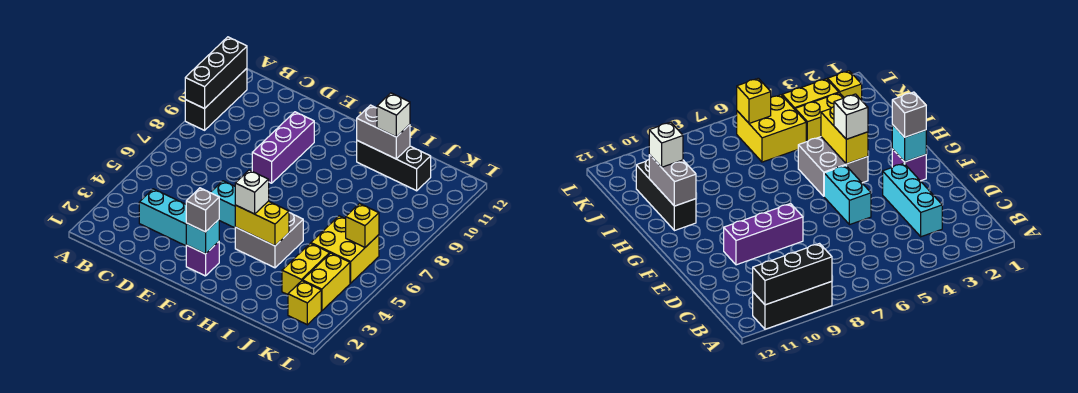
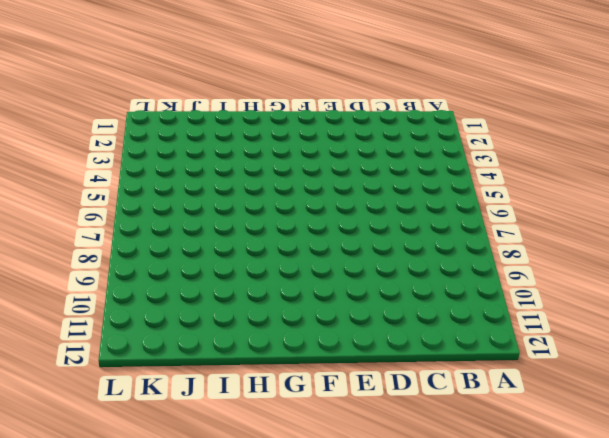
none -> black brick A9:A11 level 1
none -> cyan brick C3:E3 level 1
none -> cyan brick E5:F5 level 1

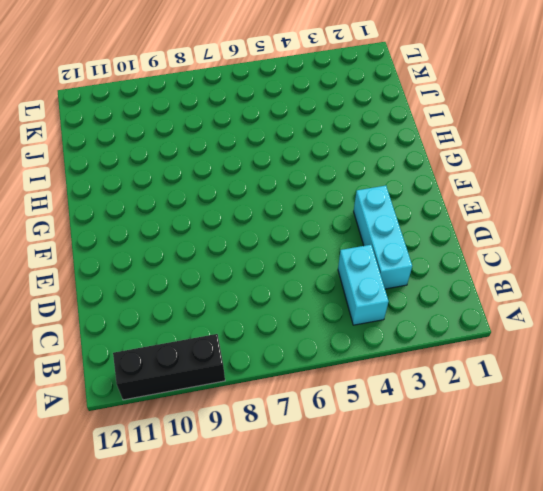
cyan brick B4:C4 level 1 -> cyan brick E5:F5 level 1
none -> purple brick E8:E10 level 1
none -> purple brick F2 level 1
none -> grey brick G4:H5 level 1

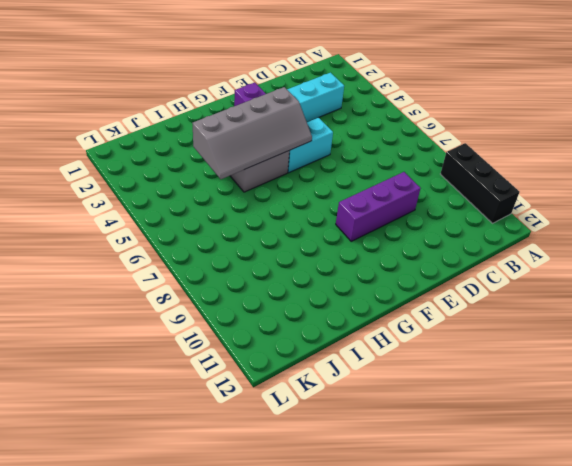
purple brick D9:F9 level 1 -> purple brick E8:E10 level 1
grey slope F4:I5 level 2 top 4 -> yellow brick G4:H4 level 2
none -> black brick H11:J11 level 1
none -> yellow brick J3:J4 level 1
none -> yellow brick J5:K6 level 1

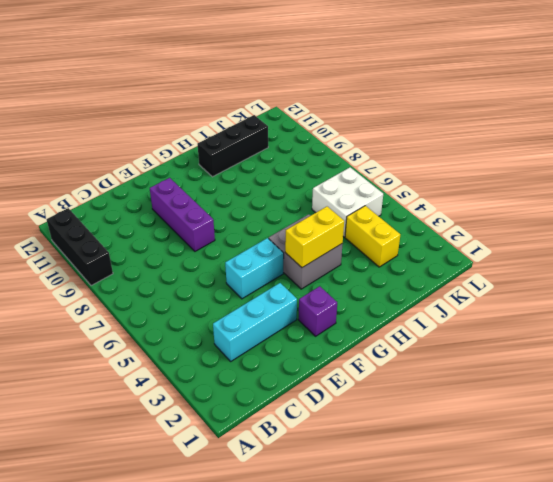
white brick J5:K6 level 1 -> yellow brick J5:K6 level 1
none -> yellow brick K2 level 1
none -> yellow brick K3:K4 level 1
none -> black brick A9:A11 level 2

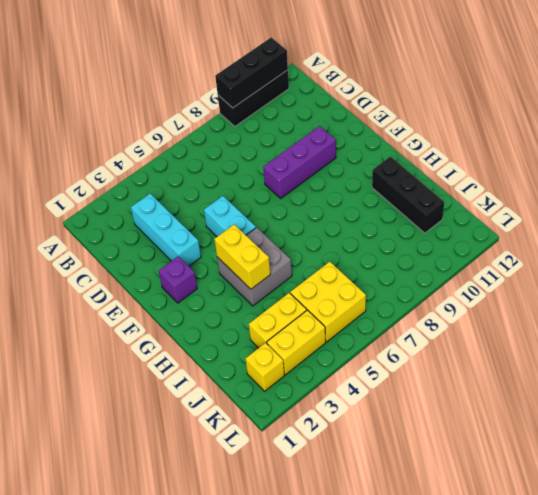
none -> cyan brick F2 level 2
none -> grey brick H11:I11 level 2
none -> yellow brick K6 level 2

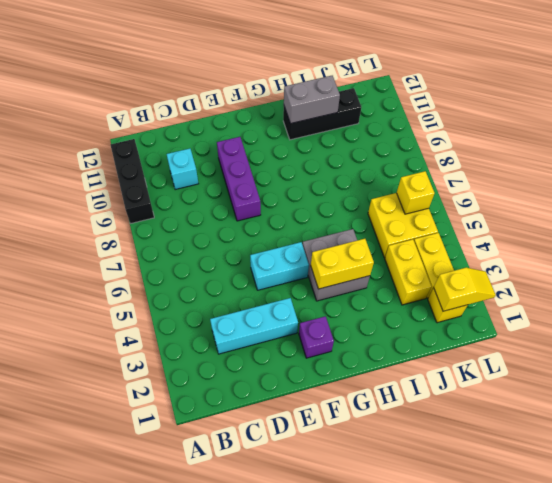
cyan brick C10 level 1 -> cyan brick F2 level 2
yellow slope K2:L2 level 2 top K -> none
none -> black brick A9:A11 level 2
none -> grey brick F2 level 3
none -> white brick G4 level 3

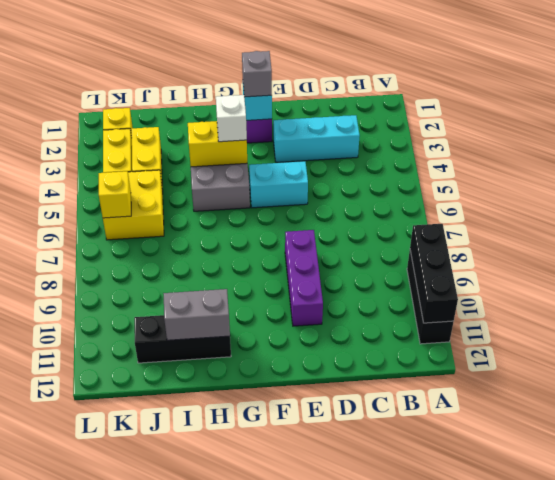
none -> white brick I11 level 3

